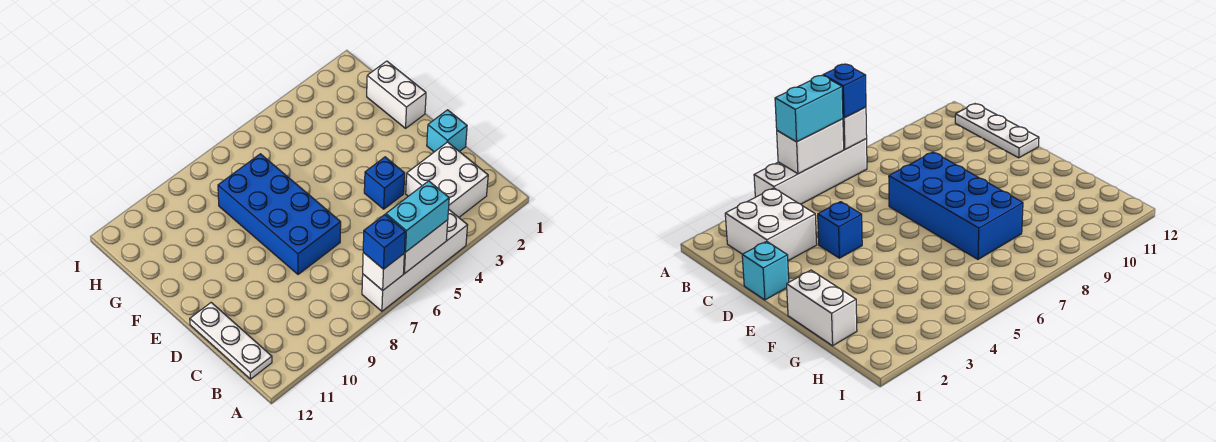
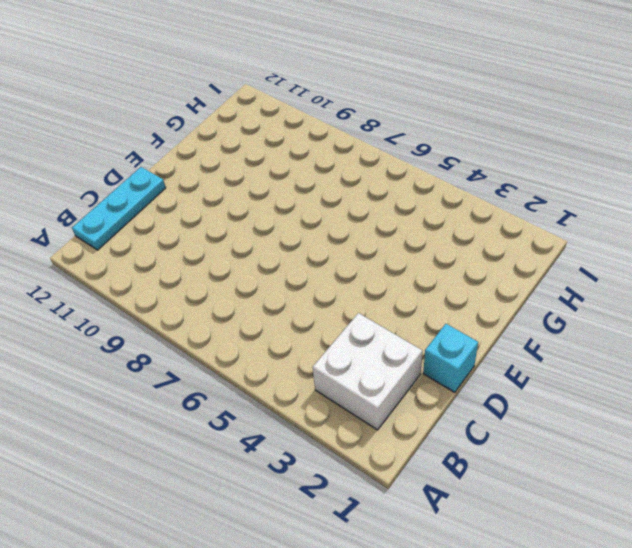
cyan plate B12:D12 level 1 -> white plate B12:D12 level 1
none -> white brick A4:A7 level 1
none -> blue brick D4 level 1

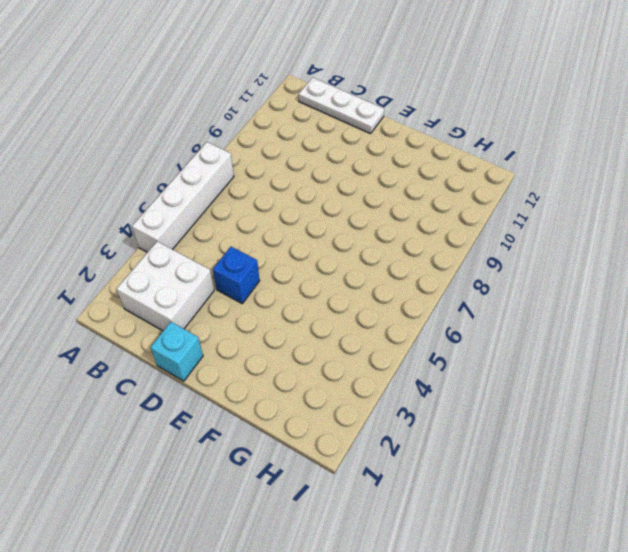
none -> blue brick D7:G8 level 1
none -> white brick F1:G1 level 1

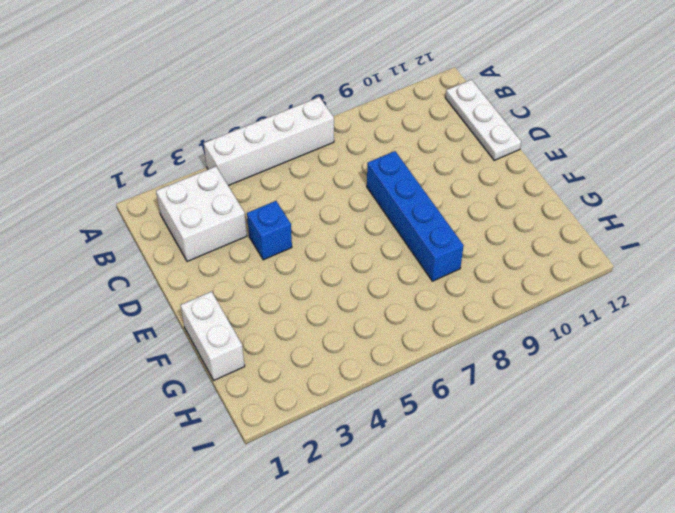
blue brick D8:G8 level 1 -> blue brick D7:G8 level 1
none -> cyan brick D1 level 1
none -> white brick A5:A6 level 2

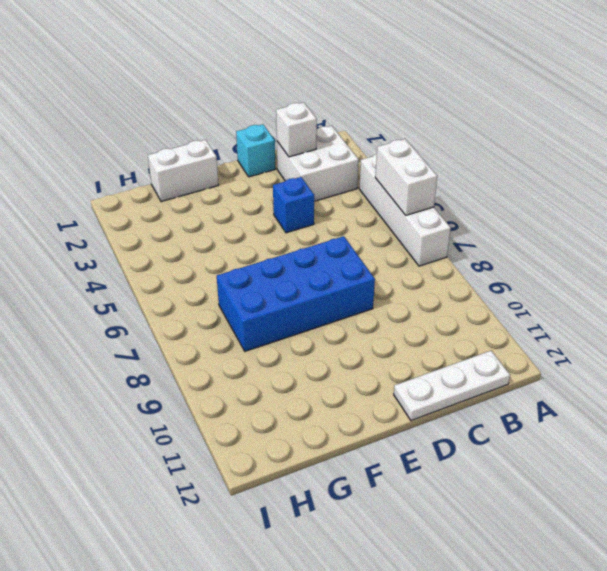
white brick C2 level 2 -> white brick A7 level 2
none -> cyan brick A5:A6 level 3
none -> blue brick A7 level 3

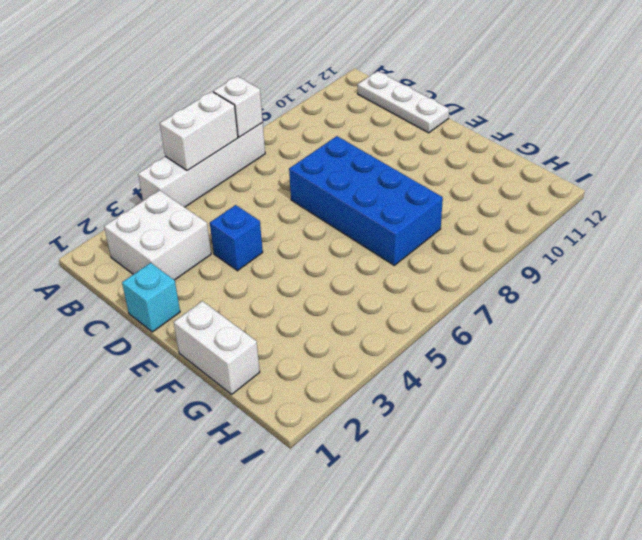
none -> cyan brick A5:A6 level 3
none -> blue brick A7 level 3

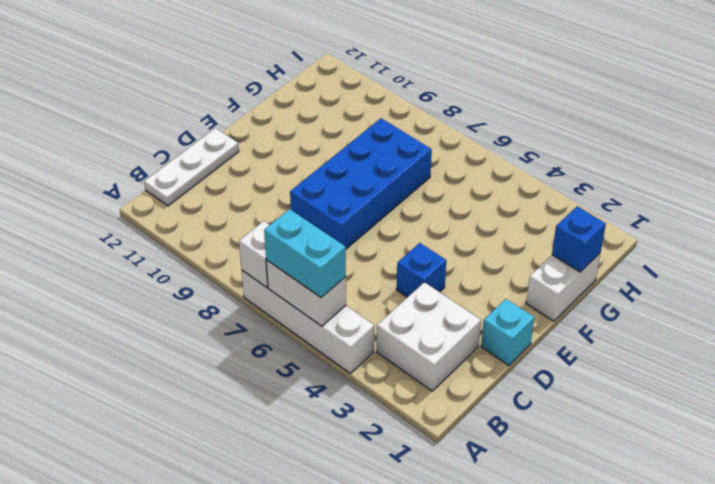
blue brick G1 level 2 -> blue brick A7 level 3

